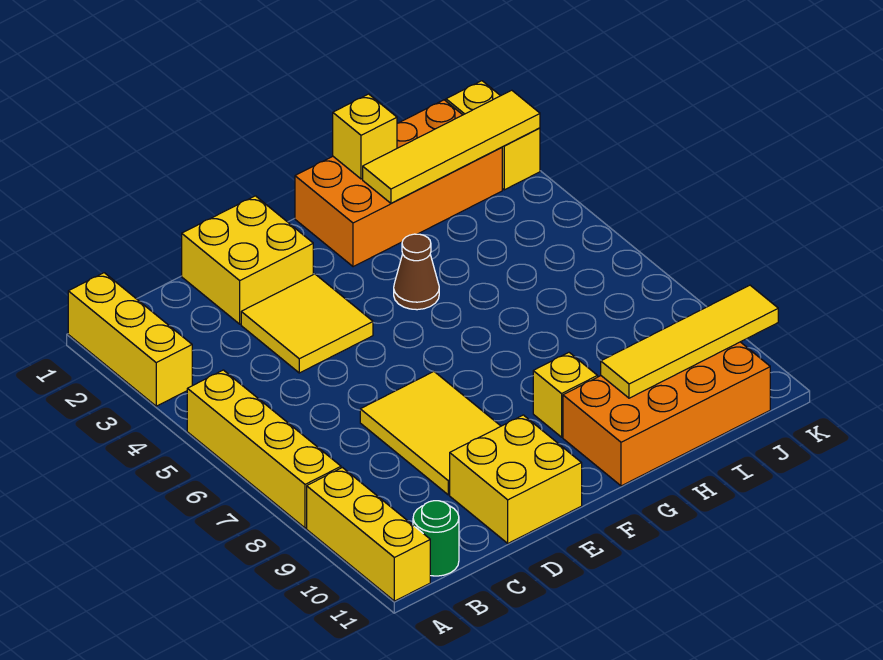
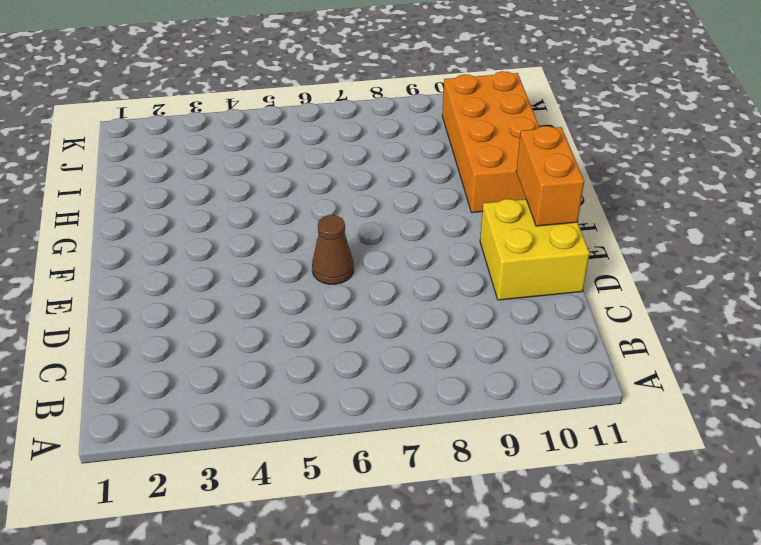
brown cone E6 level 1 -> brown cone G4 level 1
orange brick E11:F11 level 2 -> none
none -> yellow brick A1:A3 level 1
none -> yellow brick A5:A8 level 1
none -> yellow brick A9:A11 level 1

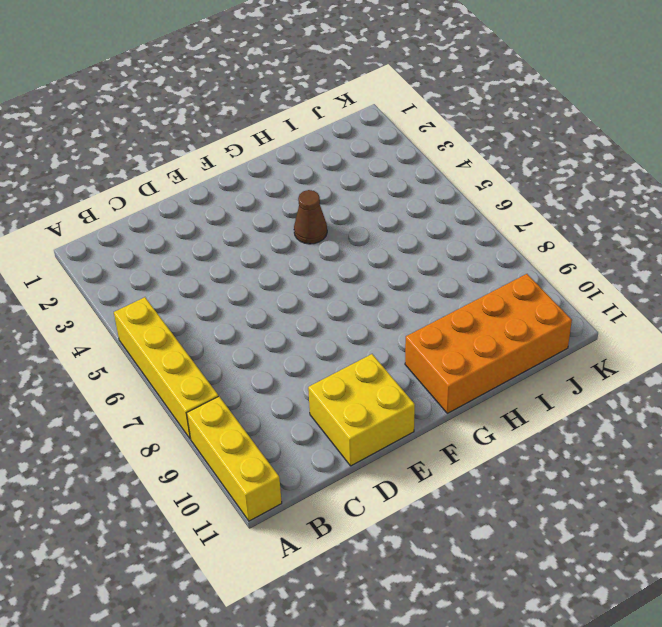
none -> yellow brick A1:A3 level 1
none -> green round brick B11 level 1
none -> yellow brick D1:E2 level 1

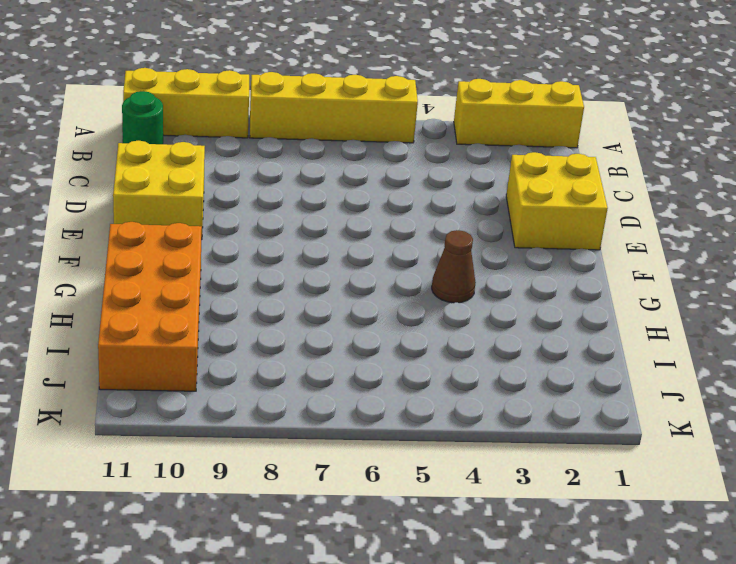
none -> yellow tile D3:E4 level 1
none -> yellow tile D7:E9 level 1
none -> orange brick G1:J2 level 1

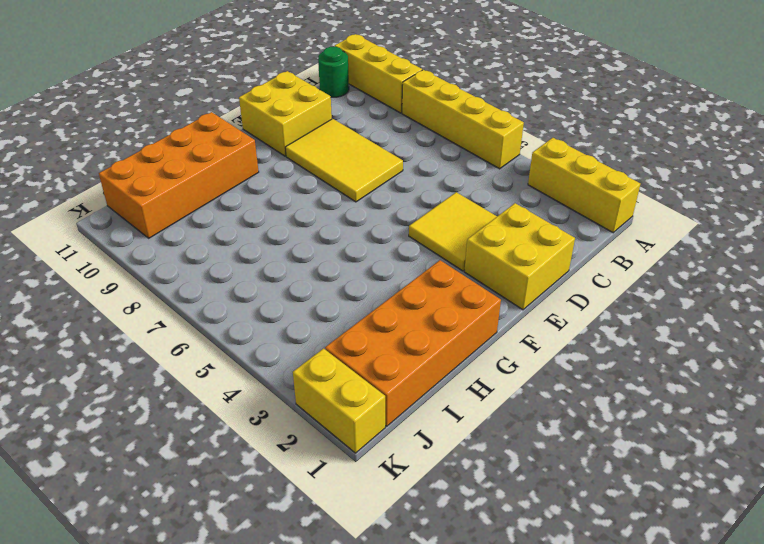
none -> brown cone G4 level 1
none -> yellow brick G9 level 1
none -> yellow brick H1 level 2

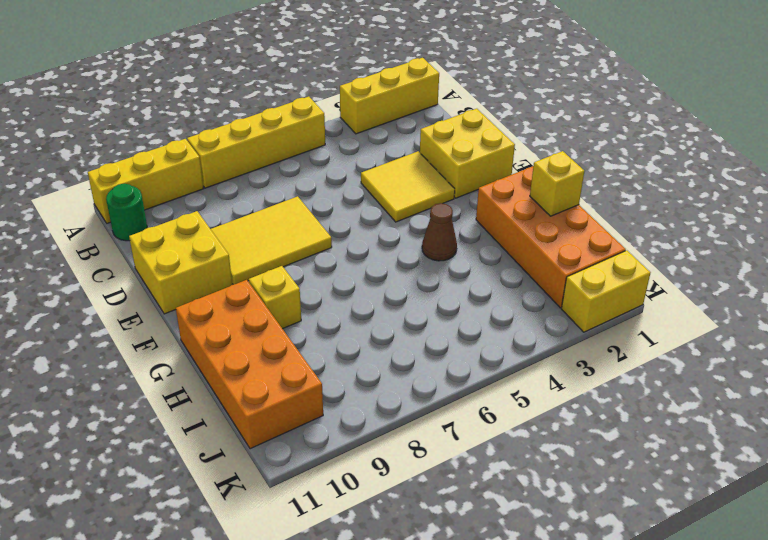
none -> yellow tile H2:K2 level 2
none -> yellow tile H10:K10 level 2

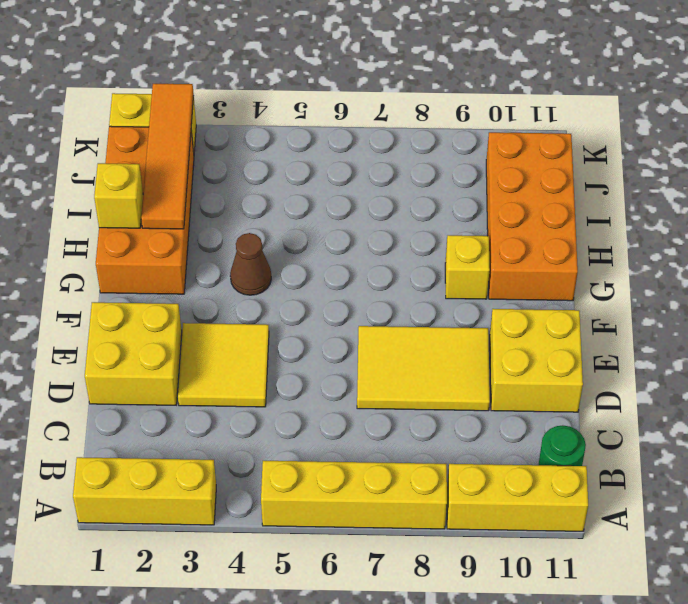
orange tile H2:K2 level 2 -> yellow tile H2:K2 level 2
none -> yellow tile H10:K10 level 2

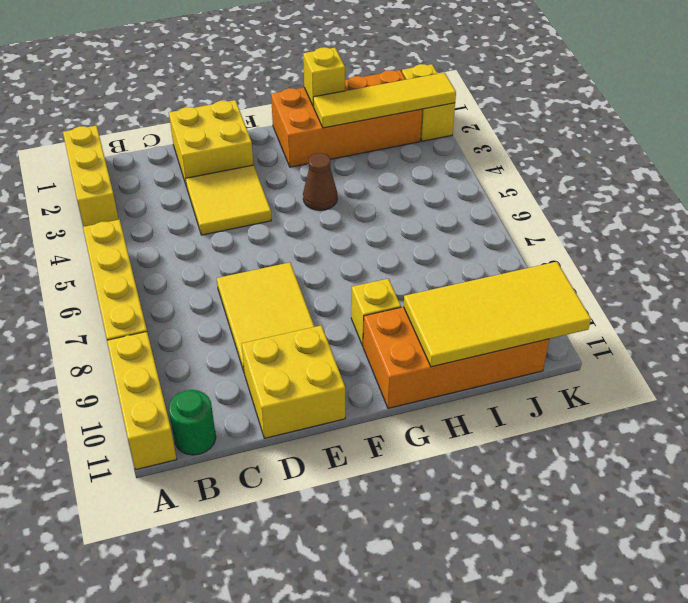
yellow tile H10:K11 level 2 -> yellow tile H10:K10 level 2

